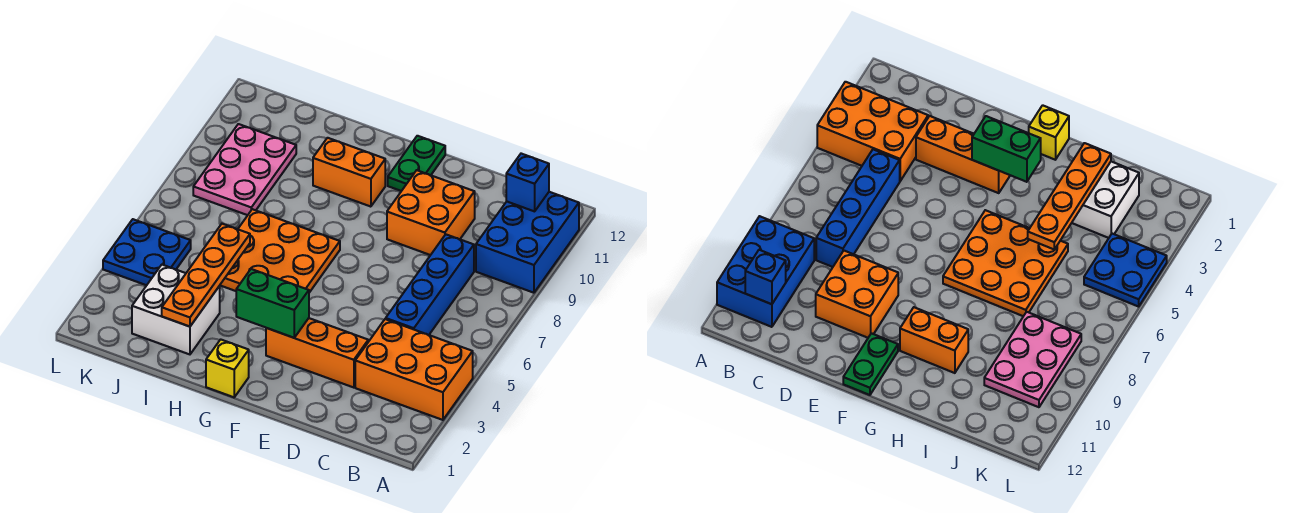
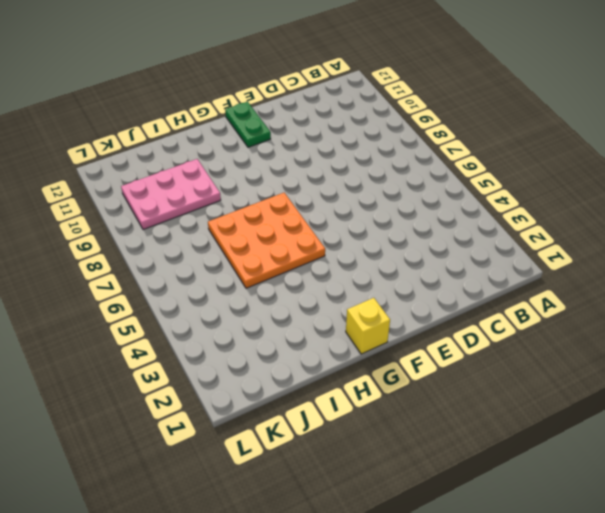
pink plate I9:K10 level 1 -> pink plate J8:K10 level 1
none -> orange brick A3:C4 level 1
none -> blue brick A9:B11 level 1
none -> blue brick C5:C8 level 1

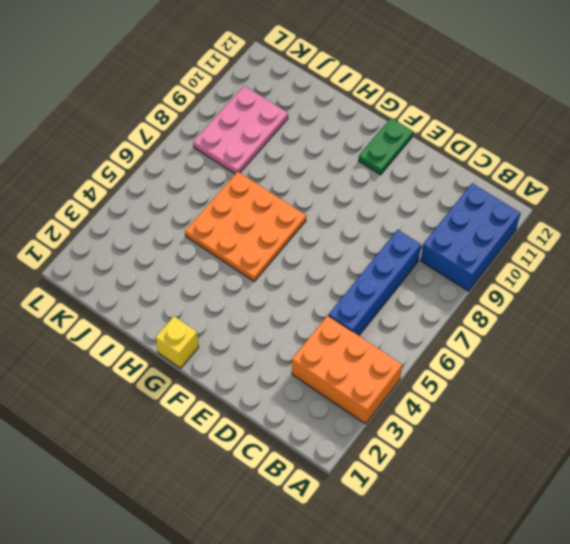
none -> orange brick D3:F3 level 1
none -> orange brick D9:E10 level 1
none -> orange brick G10:H10 level 1

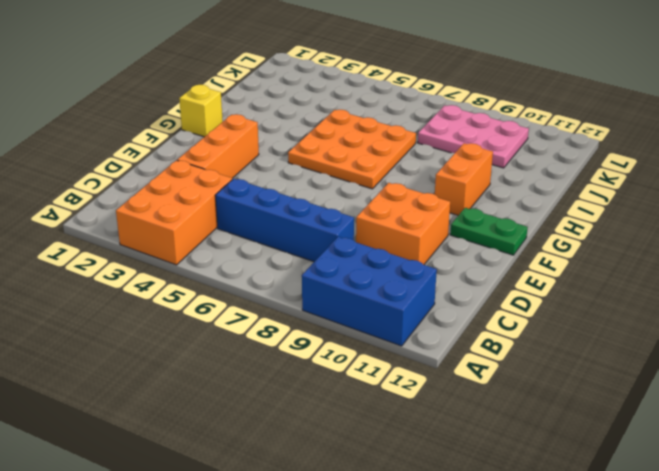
none -> white brick I2:J3 level 1
none -> blue plate K4:L5 level 1
none -> blue brick B11 level 2

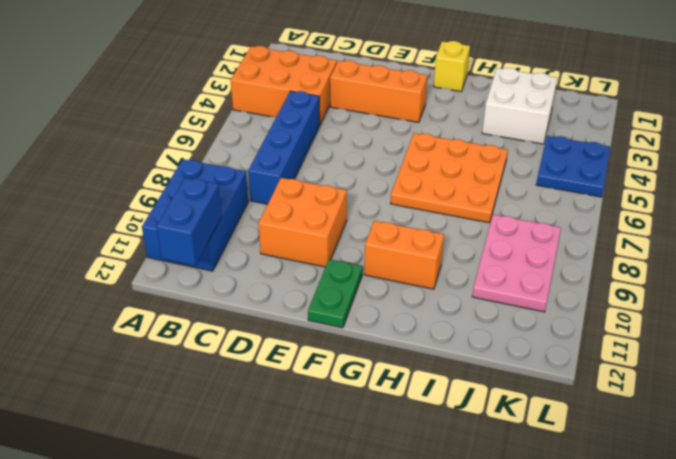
blue brick B11:B12 level 2 -> blue brick B11 level 2
none -> green brick F3:G3 level 2
none -> orange plate I2:I5 level 2

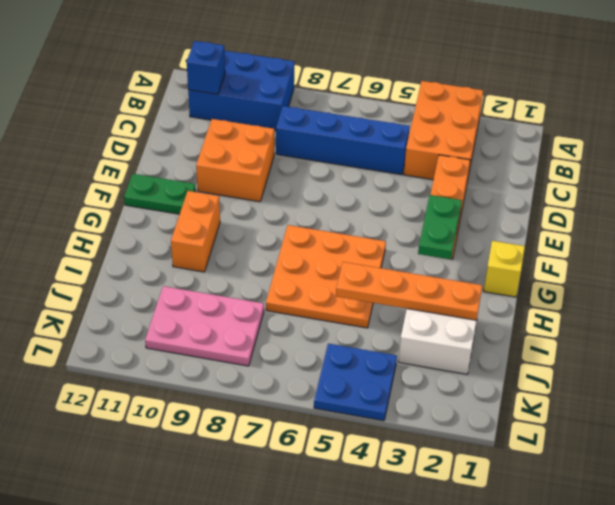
green plate F3:G3 level 2 -> green brick F3:G3 level 2

